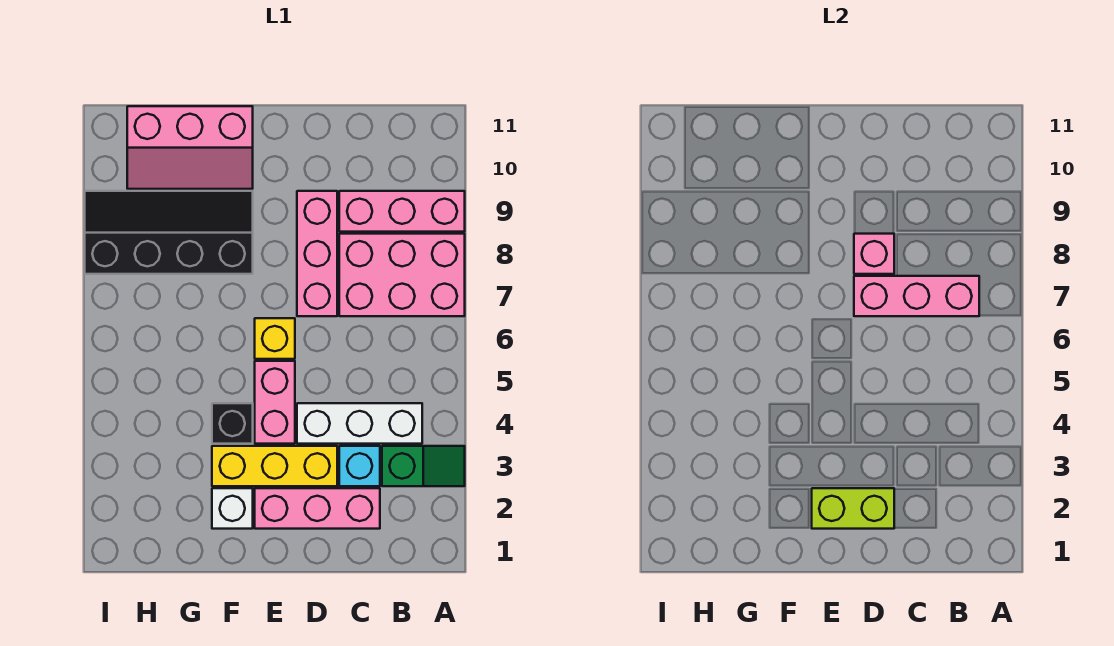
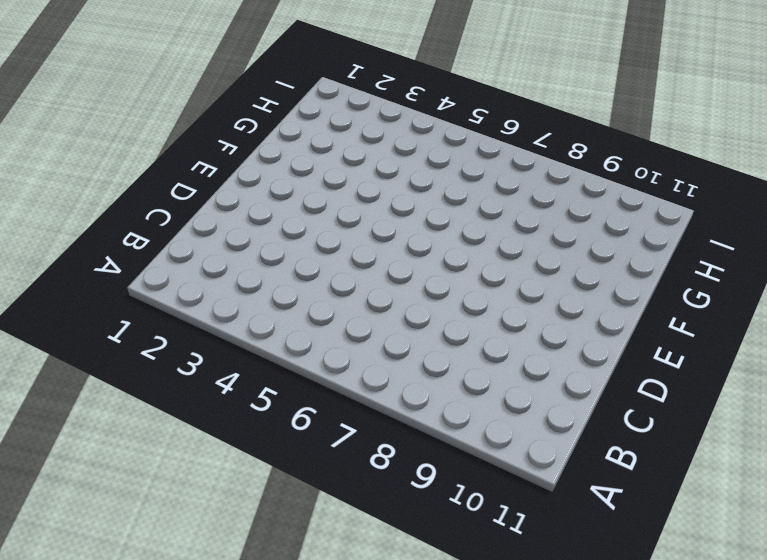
none -> green slope A3:B3 level 1 top B
none -> pink brick A7:C8 level 1
none -> pink brick A9:C9 level 1

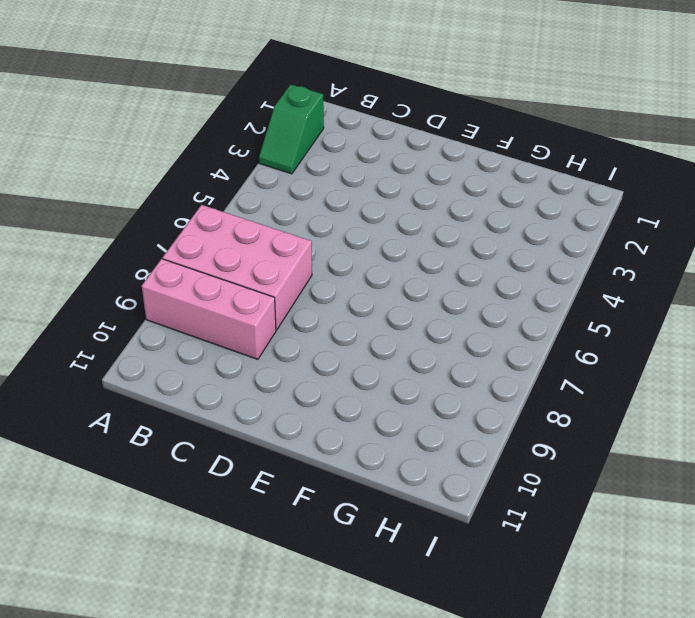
green slope A2:A3 level 1 top 2 -> green slope A3:B3 level 1 top B
none -> white brick B4:D4 level 1
none -> pink brick C2:E2 level 1
none -> cyan brick C3 level 1

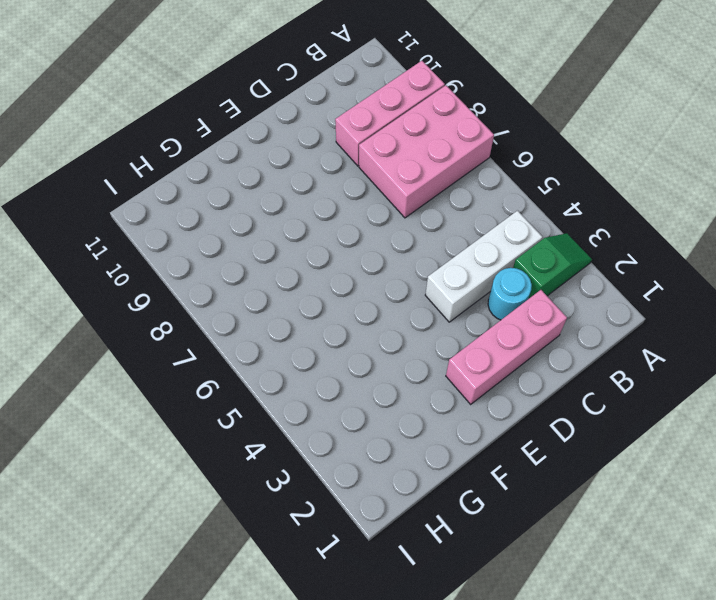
cyan round brick C3 level 1 -> cyan brick C3 level 1
none -> yellow brick D3:F3 level 1
none -> pink brick D7:D9 level 1
none -> pink brick E4:E5 level 1

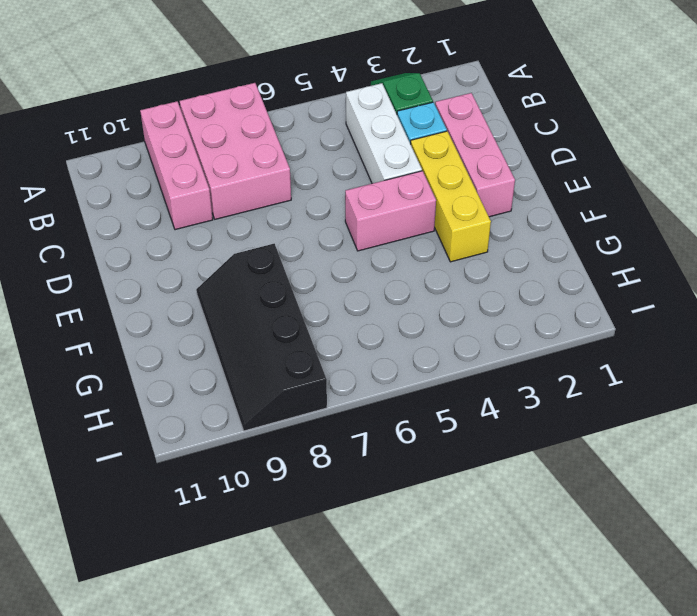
none -> pink brick D7:D9 level 1
none -> yellow brick E6 level 1
none -> white brick F2 level 1

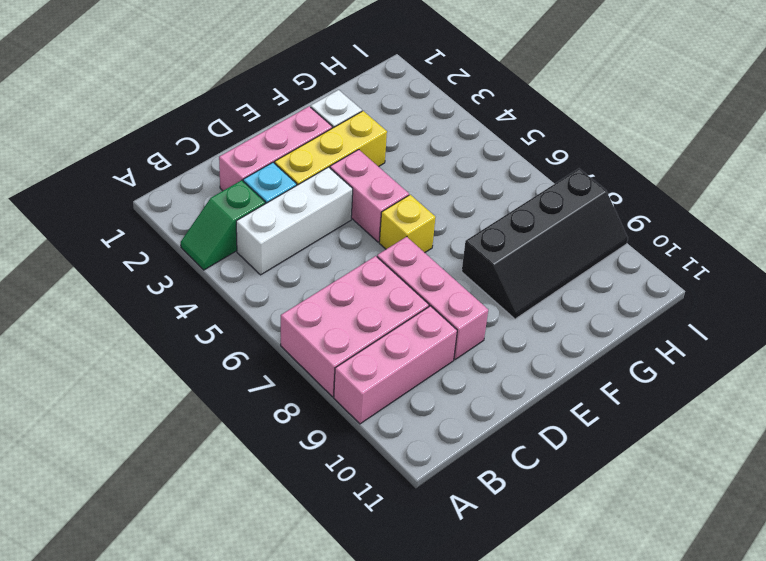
none -> black brick F4 level 1
none -> pink slope F10:H11 level 1 top 11
none -> pink brick B7:D7 level 2

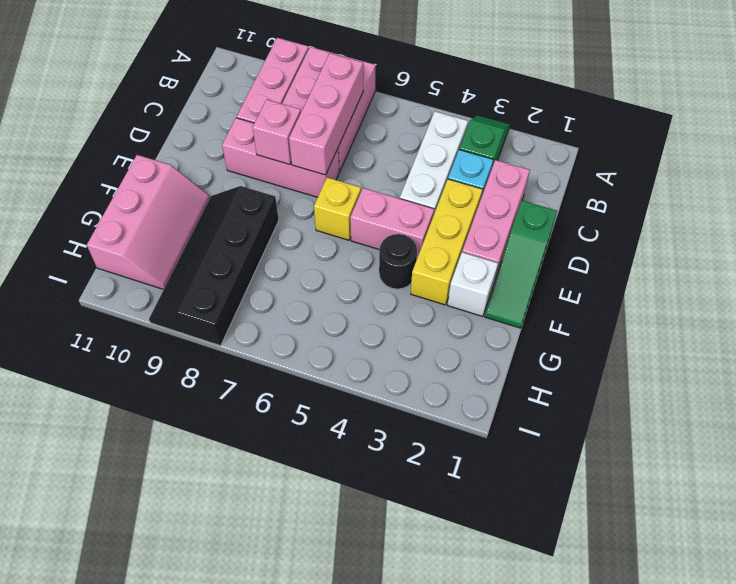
green slope D1:F1 level 1 top D -> none
black round brick F4 level 1 -> black brick F4 level 1
none -> lime brick D2:E2 level 2

